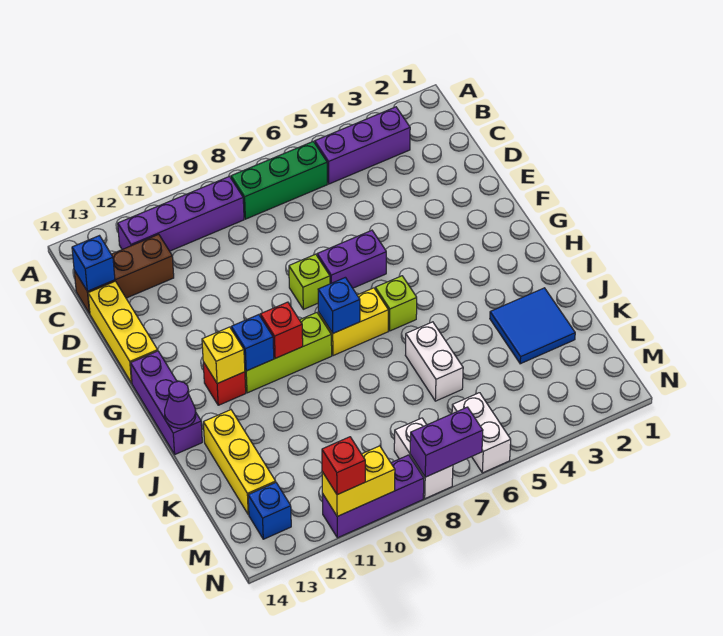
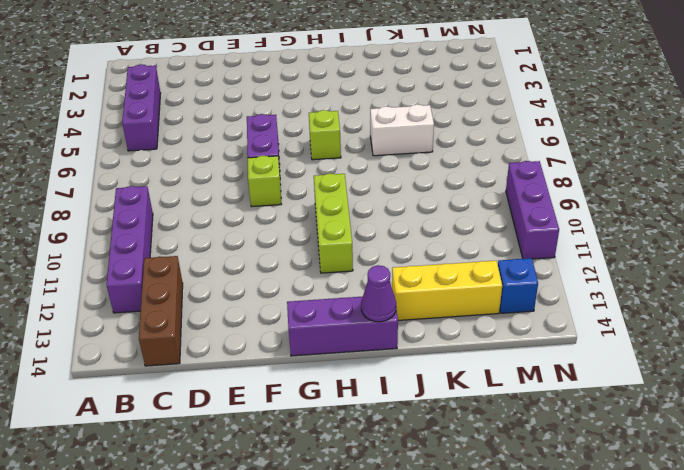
none -> green brick B6:B8 level 1
none -> yellow brick D14:F14 level 1
none -> yellow brick H7:H8 level 1

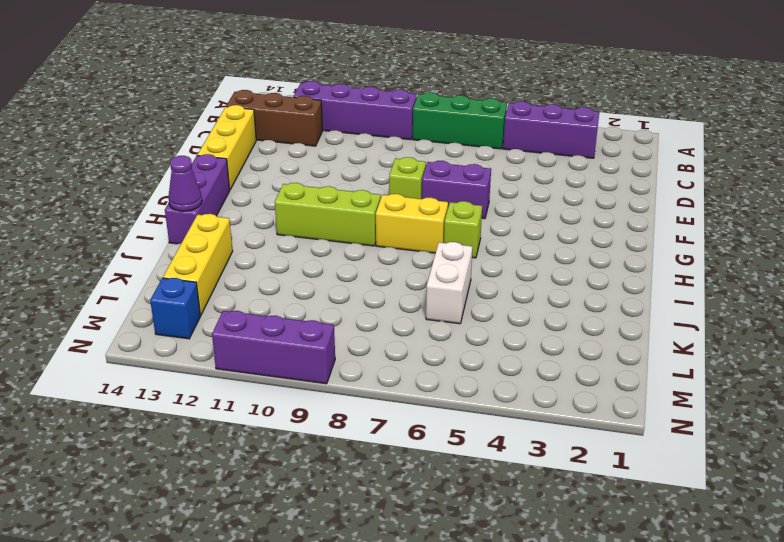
none -> red brick H12 level 1
none -> blue tile J2:K3 level 1
none -> white brick M6:N6 level 1

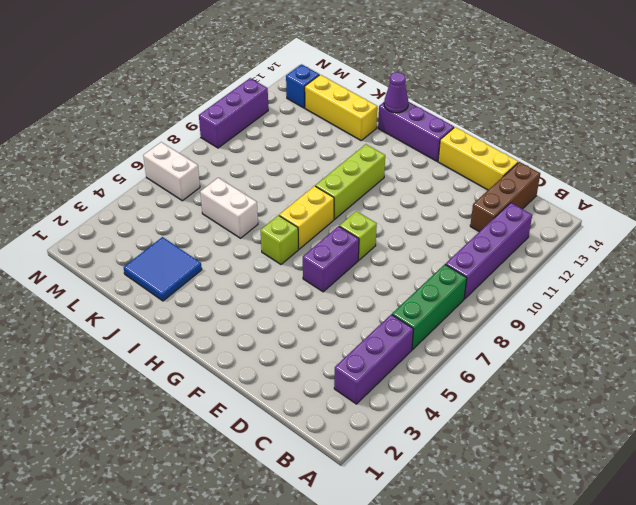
none -> red brick H12 level 1
none -> white brick M8:N8 level 1
none -> blue brick C14 level 2

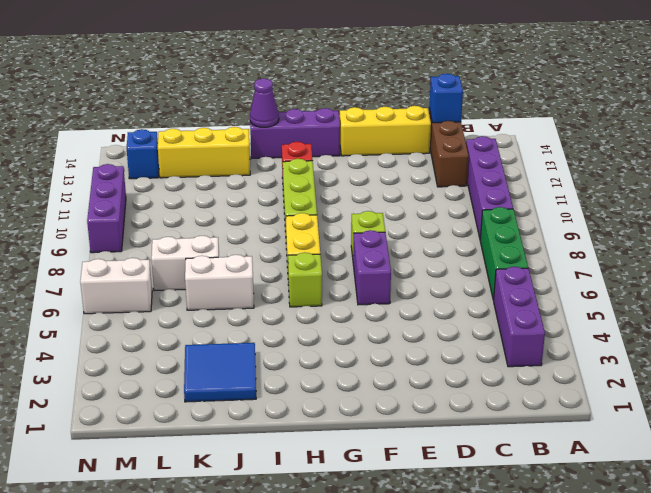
white brick K7:L7 level 1 -> white brick M8:N8 level 1
none -> blue brick H8 level 2
none -> red brick H10 level 2
none -> blue brick H11 level 2

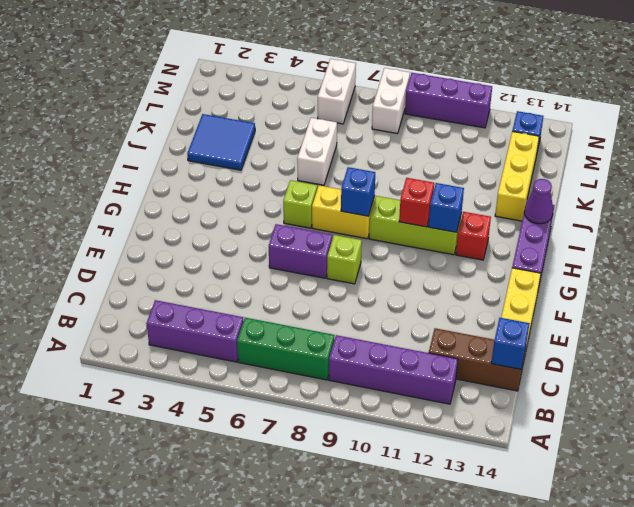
none -> yellow brick H12 level 2
none -> purple brick N7:N8 level 2
none -> yellow brick N10:N11 level 2

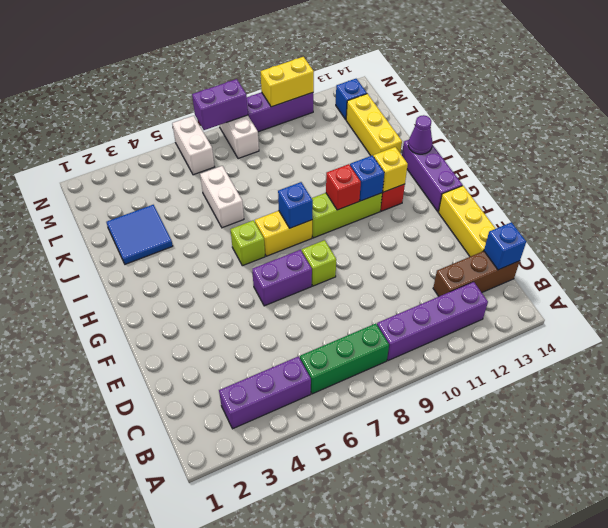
none -> red brick N11 level 3

